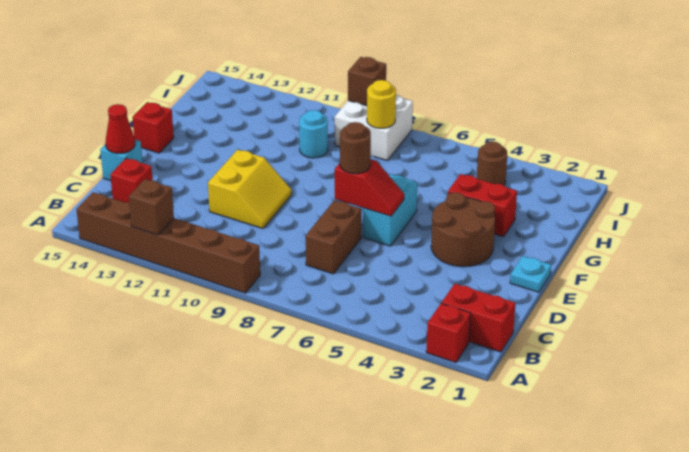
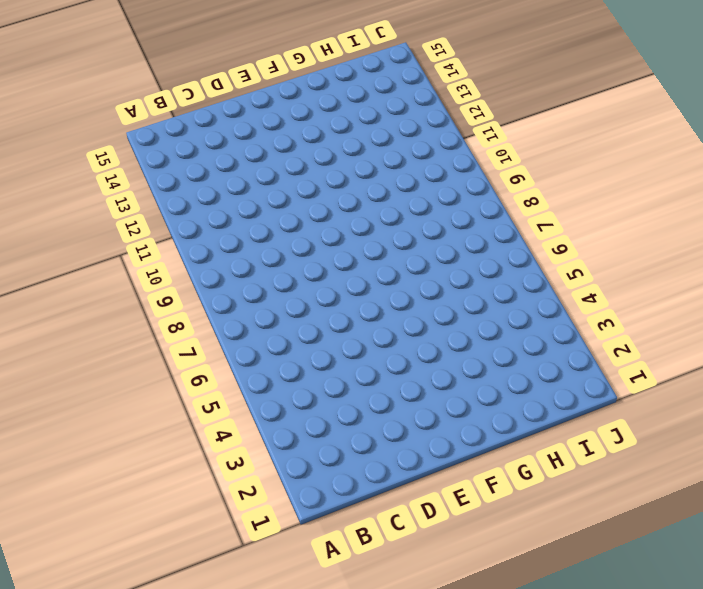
none -> red brick A2 level 1
none -> brown brick A9:A14 level 1
none -> red brick B1:B2 level 1

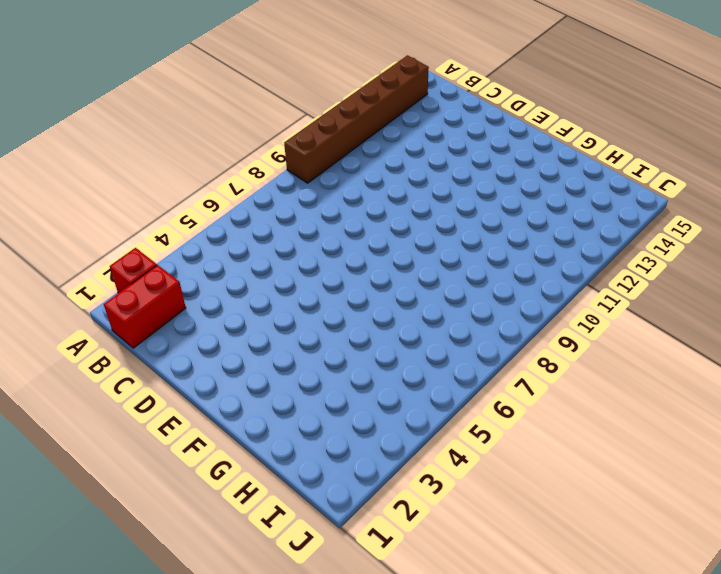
none -> brown brick C7:D7 level 1
none -> red brick C14 level 1
none -> yellow slope D10:E11 level 1 top 11

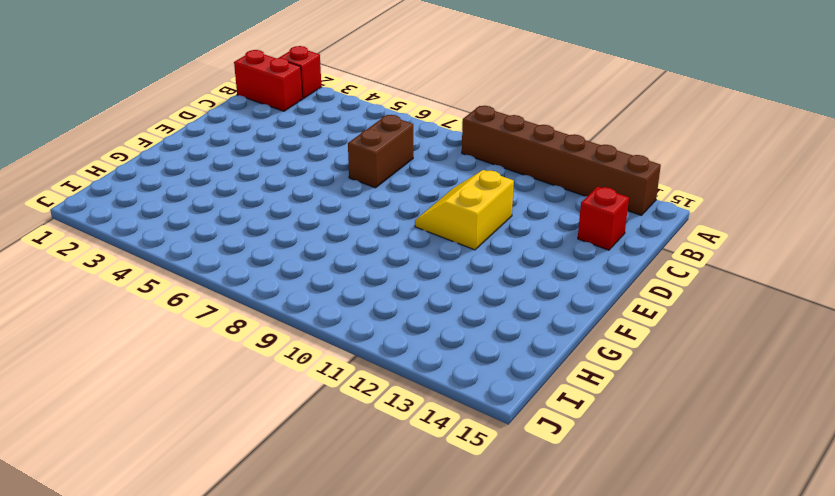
none -> cyan brick D15 level 1
none -> cyan plate E1 level 1
none -> brown round brick E3:F4 level 1

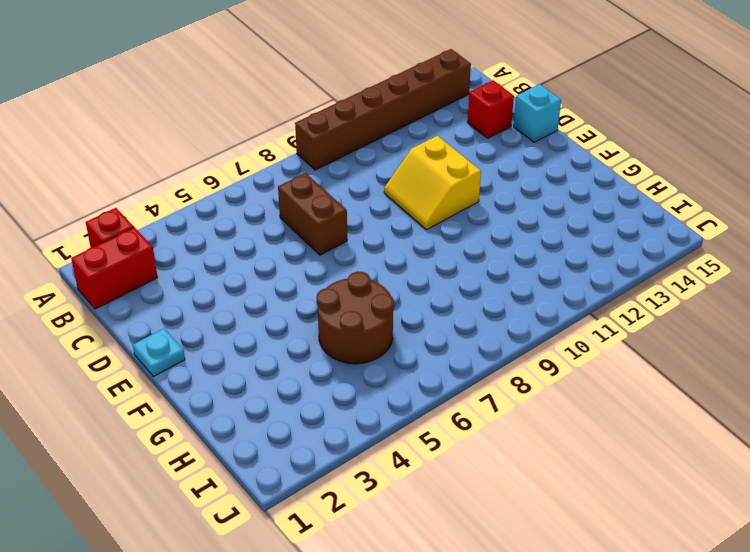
brown round brick G5:H6 level 1 -> brown round brick E3:F4 level 1
none -> cyan brick E6:F6 level 1
none -> red brick F15 level 1
none -> red brick G3:G4 level 1

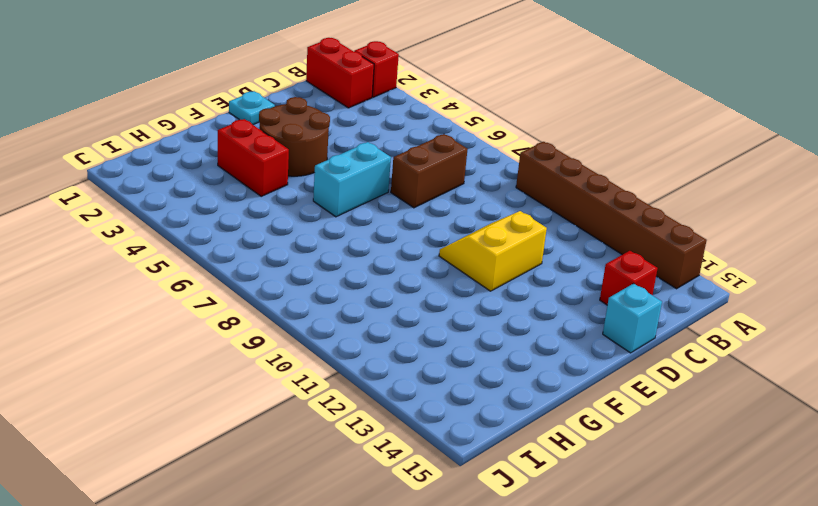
none -> red brick F15 level 1
none -> cyan round brick H10 level 1
none -> brown round brick I4 level 1

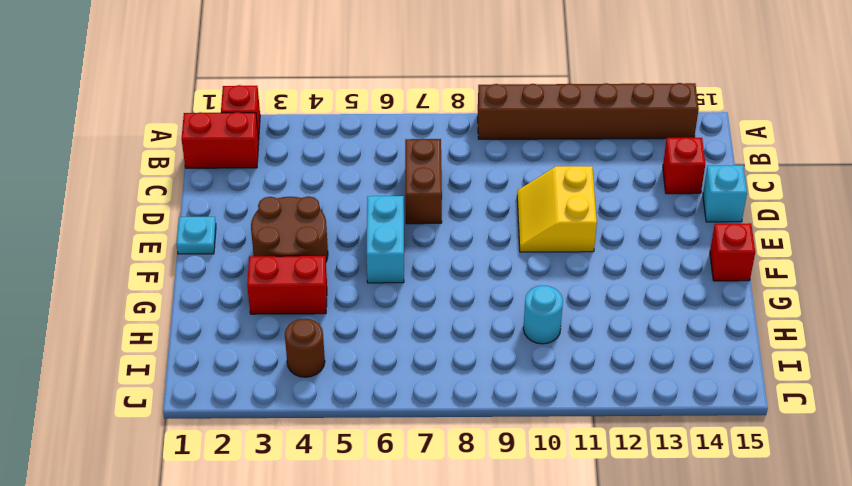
none -> white brick I8:J9 level 1
none -> brown brick A12 level 2
none -> red cone D15 level 2

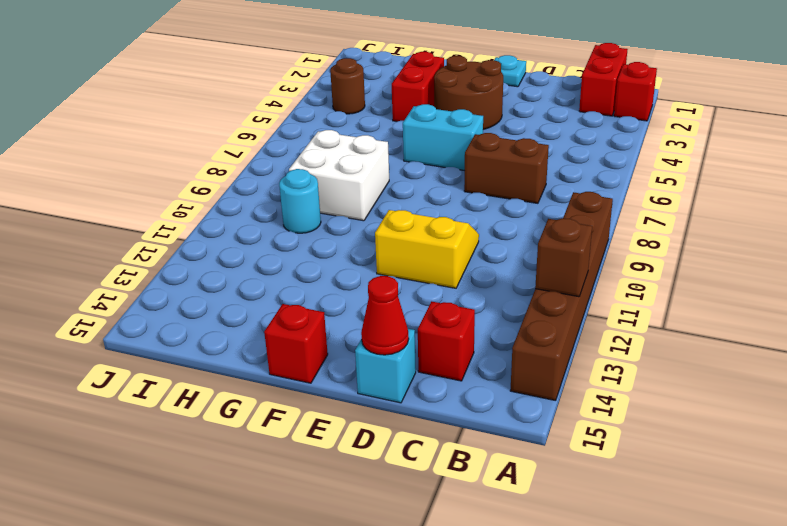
white brick G8:H9 level 1 -> white brick I8:J9 level 1
none -> red slope E6:E7 level 2 top 7
none -> yellow round brick I8 level 2
none -> brown brick J9 level 2

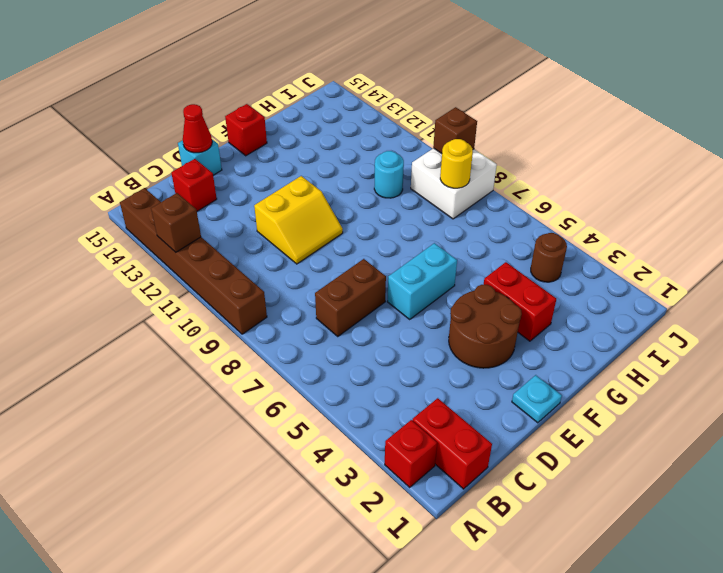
none -> red slope E6:E7 level 2 top 7
none -> brown round brick E7 level 3

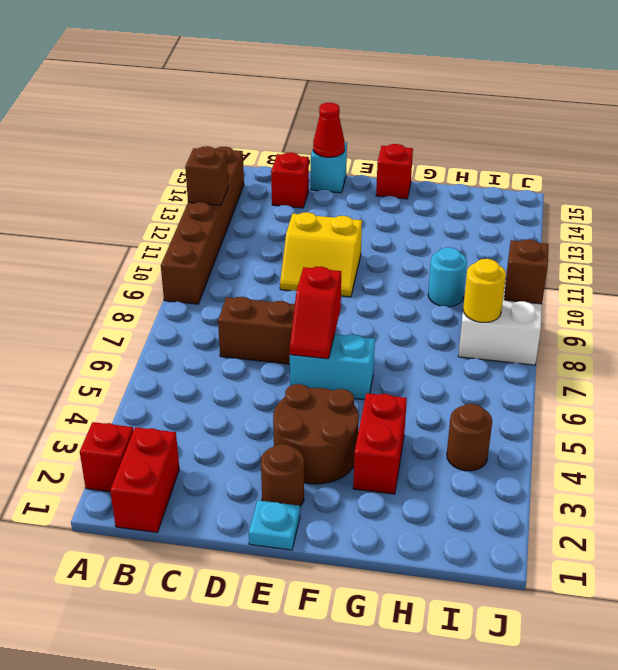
brown round brick E2 level 1 -> brown round brick E7 level 3

